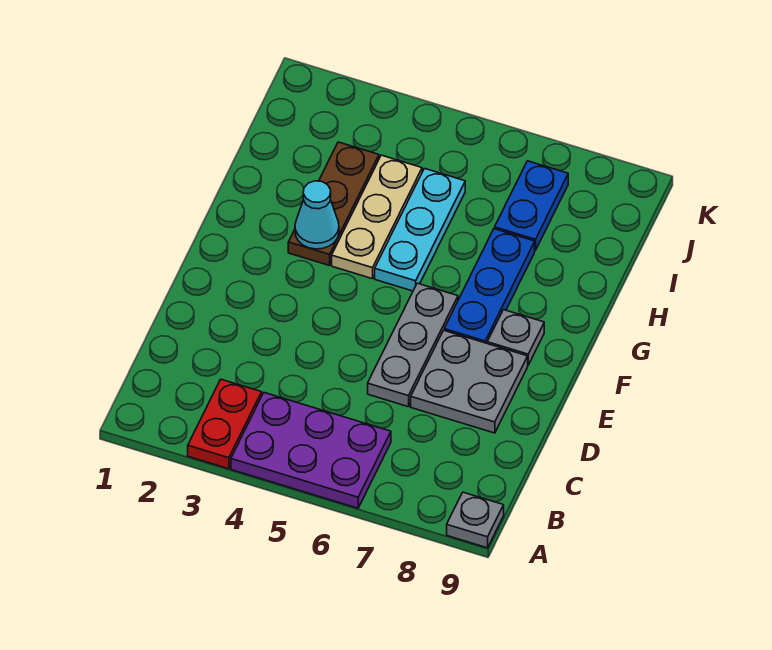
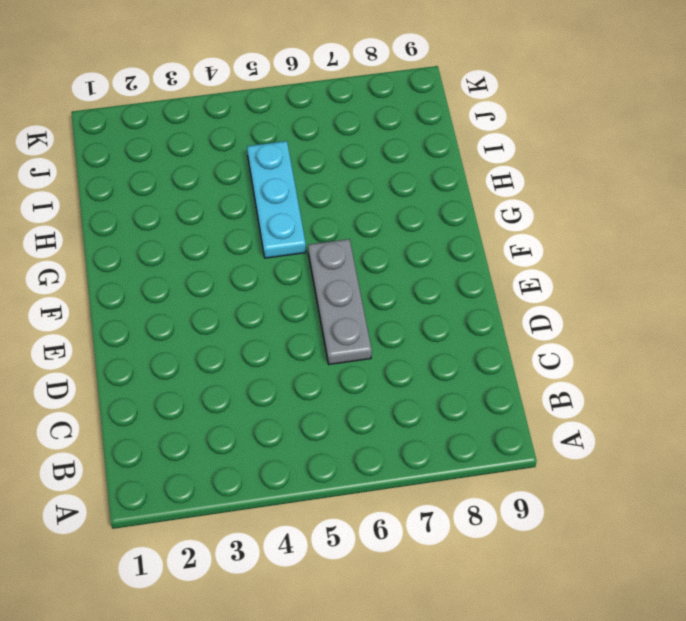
none -> red plate A3:B3 level 1
none -> purple plate A4:B6 level 1
none -> grey plate A9 level 1

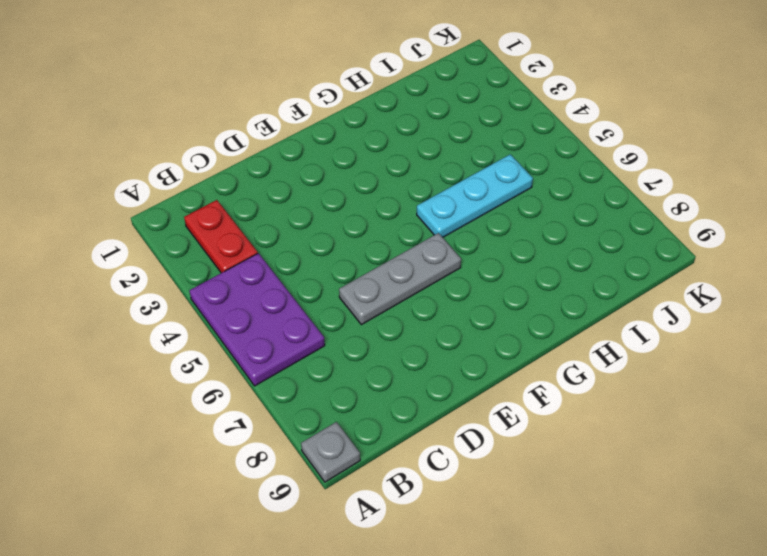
red plate B2:B3 level 1 -> red plate A3:B3 level 1
none -> grey plate D7:E8 level 1
none -> blue plate F7:H7 level 1
none -> grey plate F8 level 1

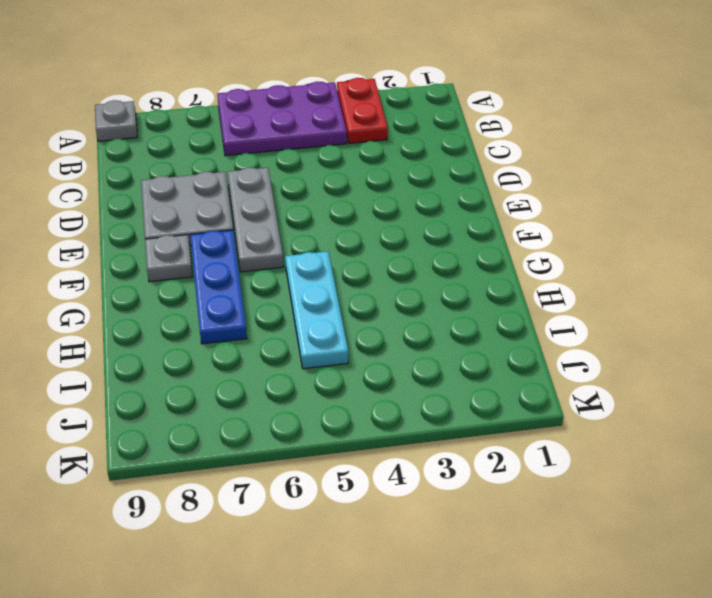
none -> brown plate G3:I3 level 1
none -> tan plate G4:I4 level 1
none -> blue plate I7:J7 level 1

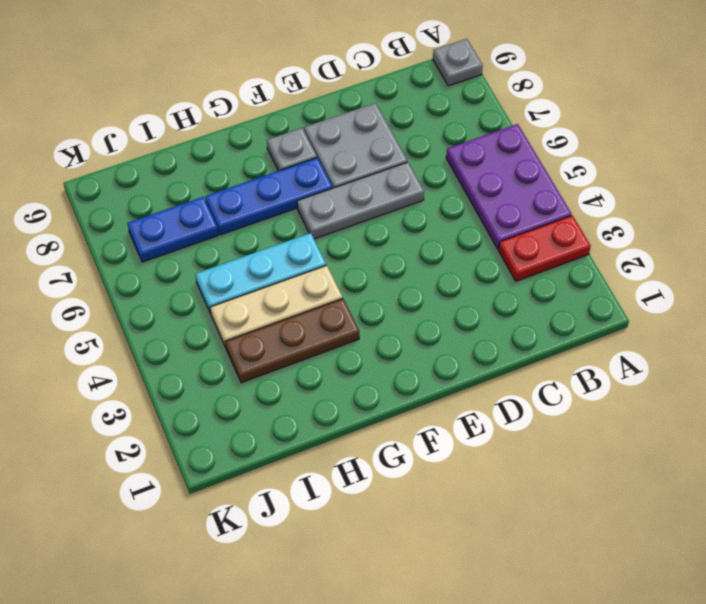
none -> cyan cone G3 level 2

